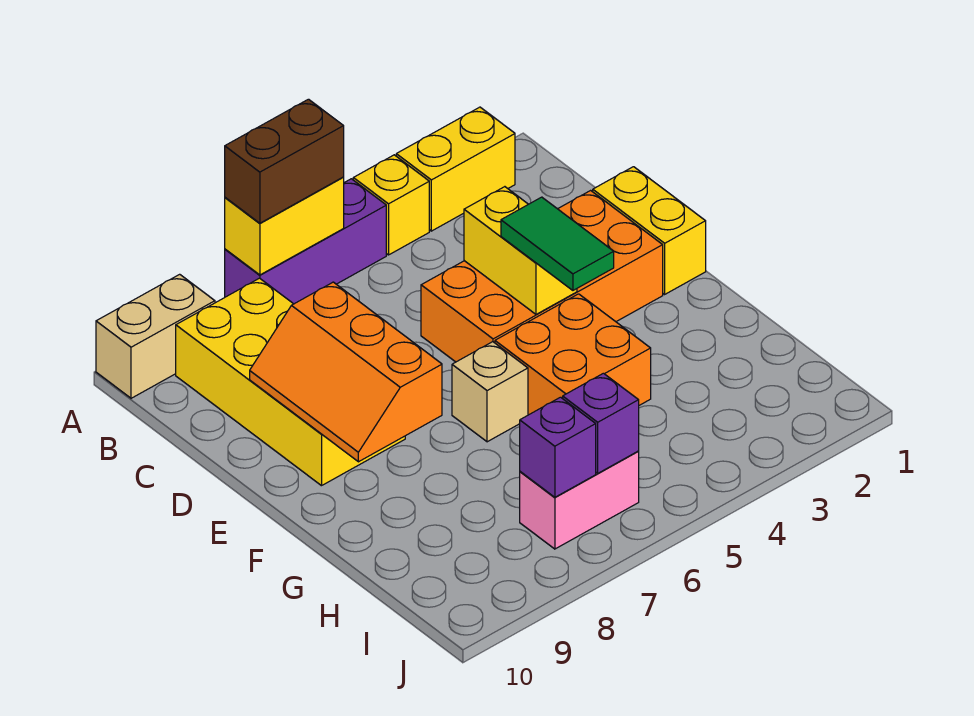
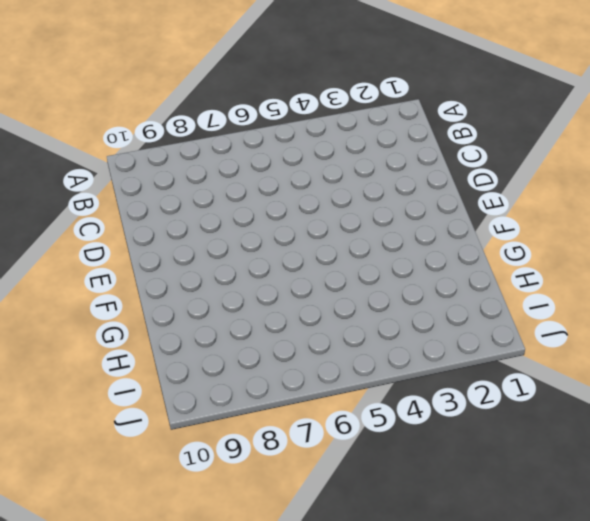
none -> yellow brick A2:A3 level 1
none -> yellow brick A4 level 1
none -> purple brick A5:A7 level 1

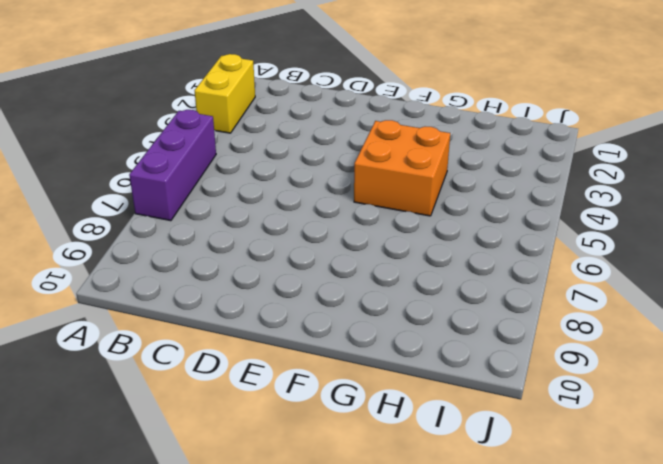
none -> yellow brick A4 level 1
none -> tan brick A9:A10 level 1
none -> yellow brick B8:E9 level 1

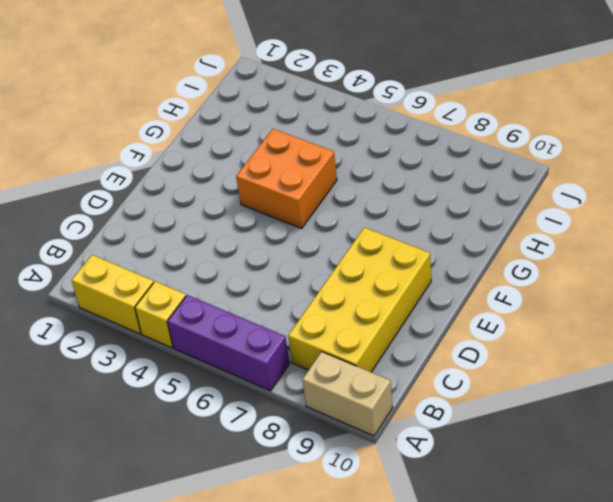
none -> yellow brick D1:E1 level 1
none -> orange brick D2:E5 level 1
none -> tan brick F6 level 1

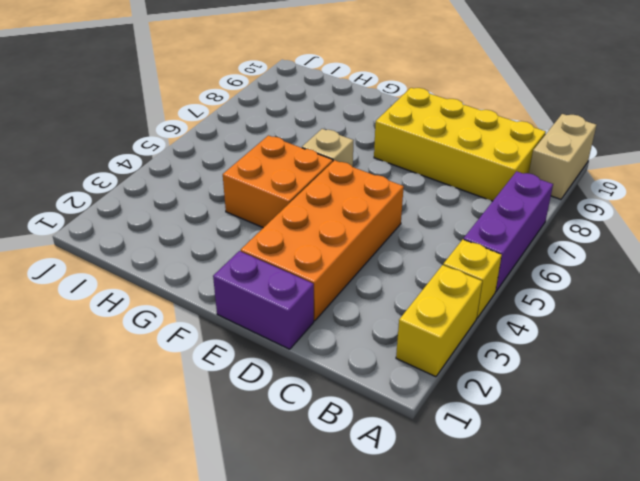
purple brick D1:E1 level 1 -> yellow brick D1:E1 level 1
none -> pink brick I6:I7 level 1
none -> yellow brick A6:A7 level 2
none -> yellow brick D4:E4 level 2

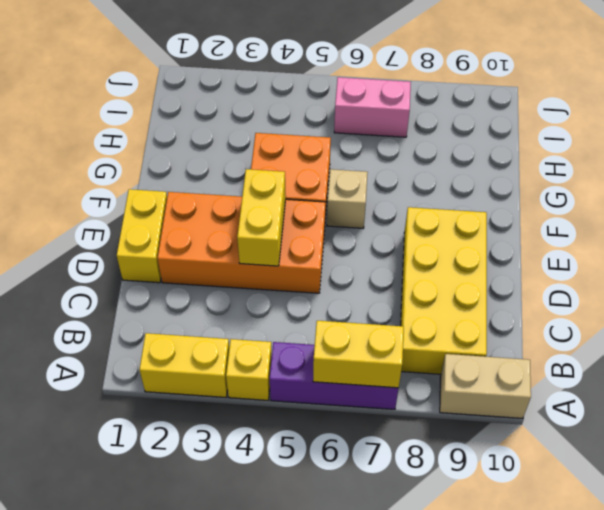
none -> orange slope D8:F9 level 2 top 8
none -> purple brick I6 level 2
none -> purple brick I7 level 2

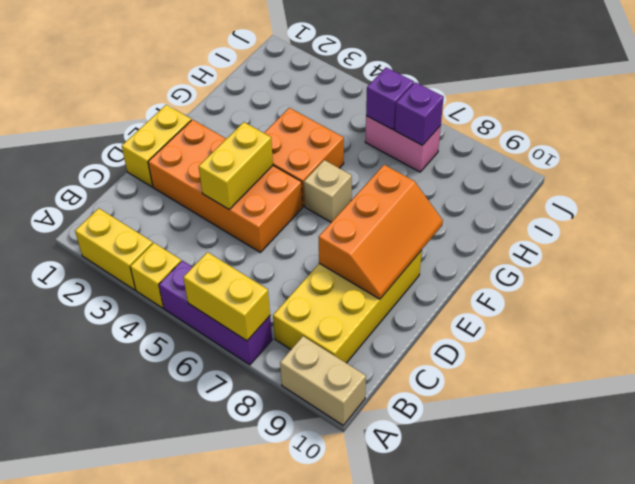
none -> brown brick A6:A7 level 3
none -> green tile E4:F4 level 3

